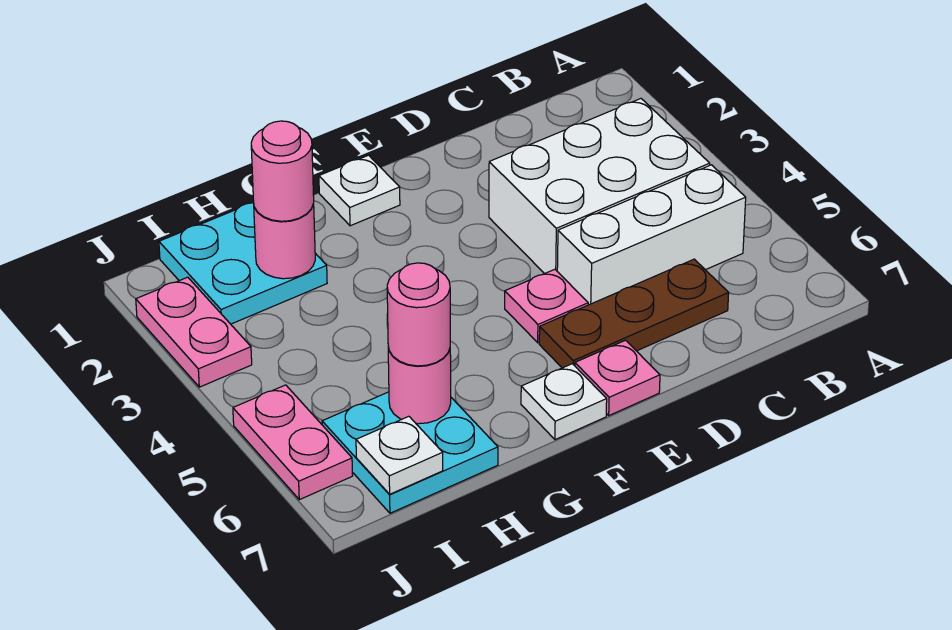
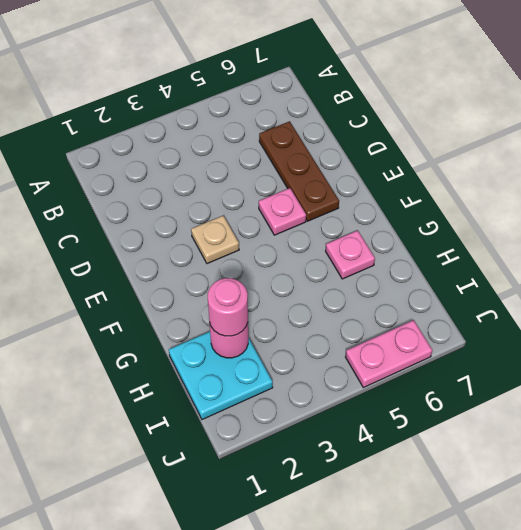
tan plate E3 level 1 -> none
pink plate G6 level 1 -> pink plate E7 level 1
none -> white brick B3:D4 level 1
none -> white brick B5:D5 level 1
none -> white plate F1 level 1

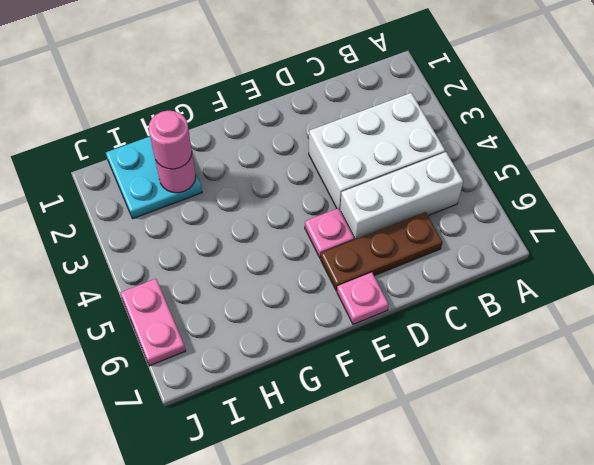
none -> white plate F1 level 1
none -> white plate F7 level 1
none -> cyan plate H6:I7 level 1

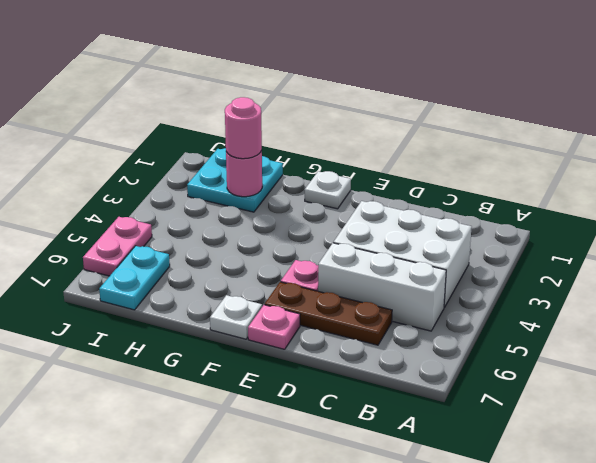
cyan plate I6:I7 level 1 -> cyan plate H6:I7 level 1
none -> pink plate J2:J3 level 1
none -> pink round brick H6 level 2
none -> white plate I7 level 2

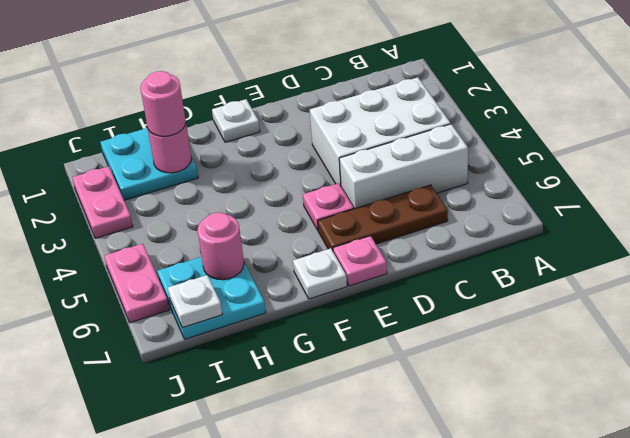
none -> pink round brick H6 level 3

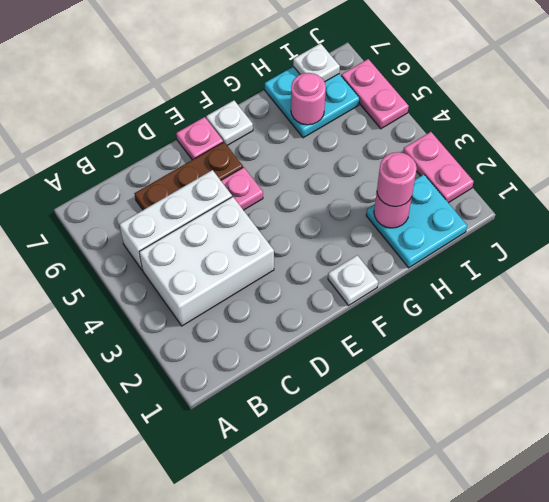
none -> pink round brick H6 level 3

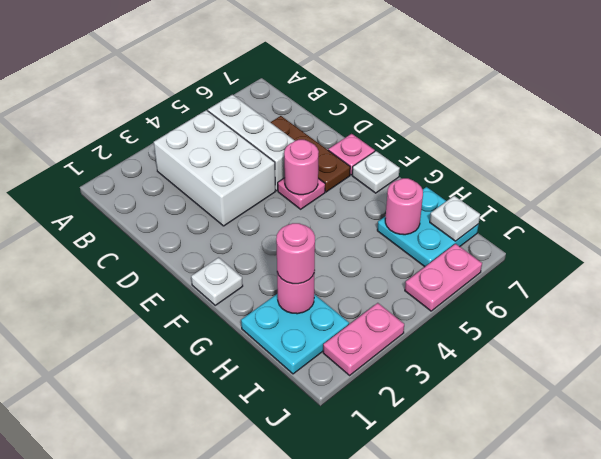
pink round brick E5 level 2 -> pink round brick H6 level 3

